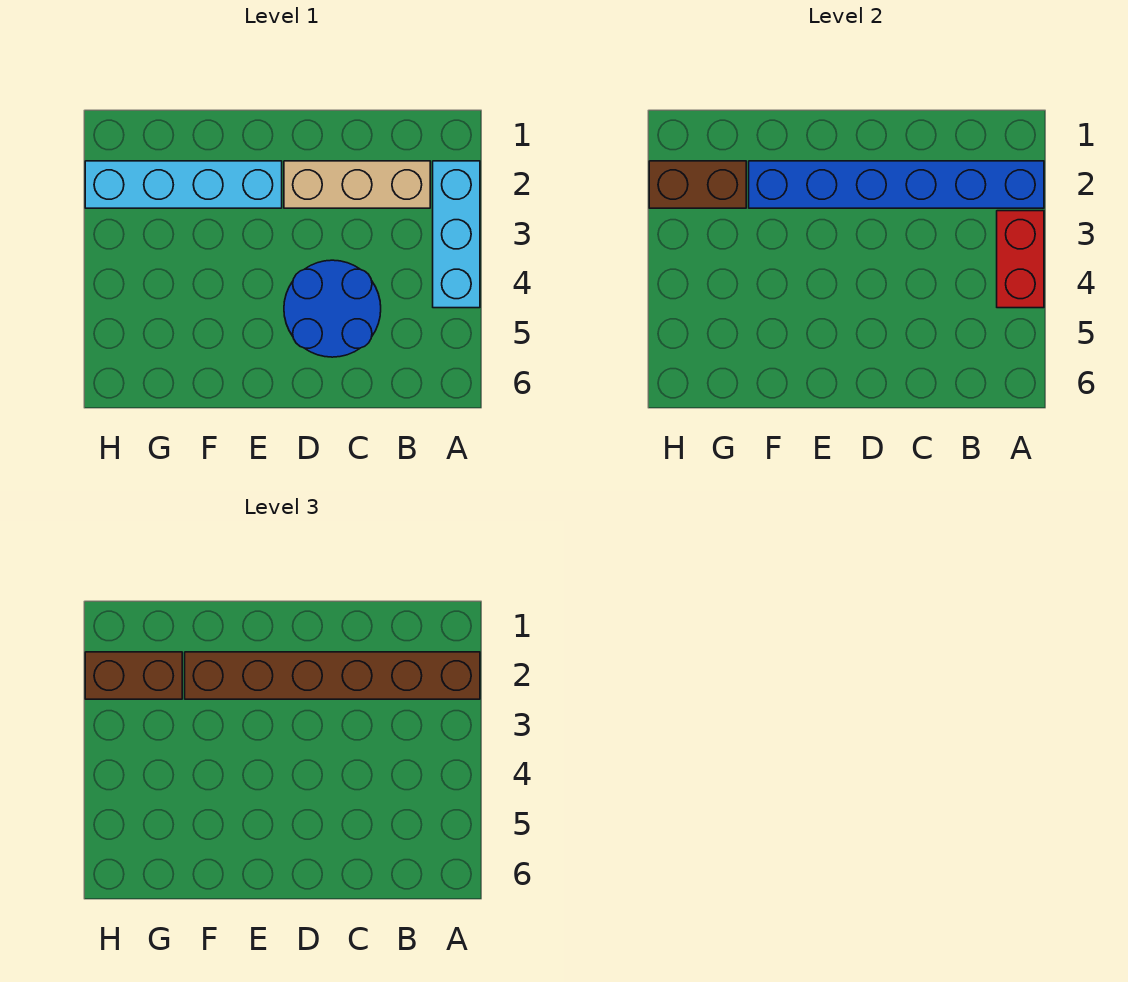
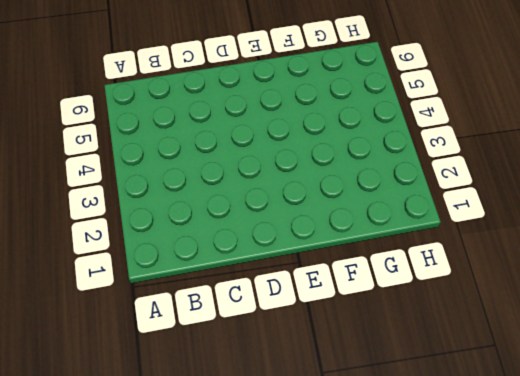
none -> cyan brick A2:A4 level 1
none -> tan brick B2:D2 level 1

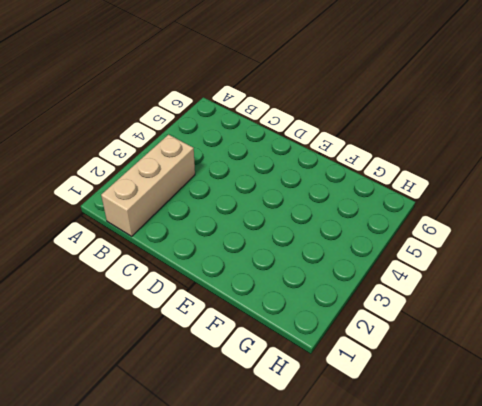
tan brick B1:B3 level 1 -> tan brick B2:D2 level 1
none -> cyan brick A2:A4 level 1
none -> blue round brick C4:D5 level 1

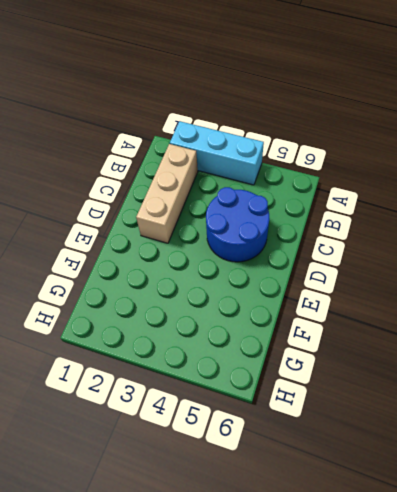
none -> cyan brick E2:H2 level 1
none -> blue brick A2:F2 level 2

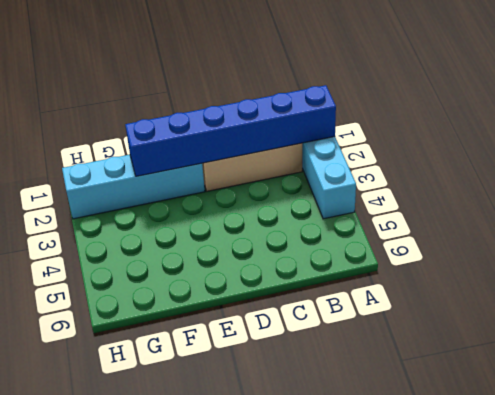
none -> blue round brick C4:D5 level 1
none -> red brick A3:A4 level 2

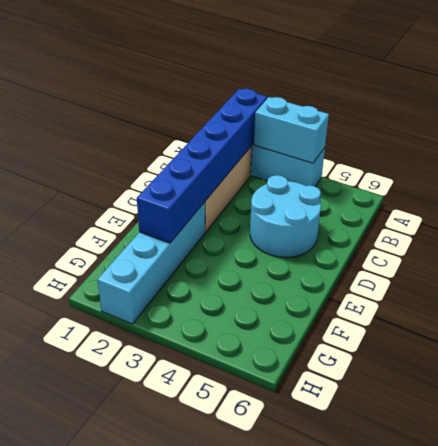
cyan brick A3:A4 level 2 -> red brick A3:A4 level 2
cyan round brick C4:D5 level 1 -> blue round brick C4:D5 level 1
none -> brown brick G2:H2 level 2
none -> brown brick A2:F2 level 3

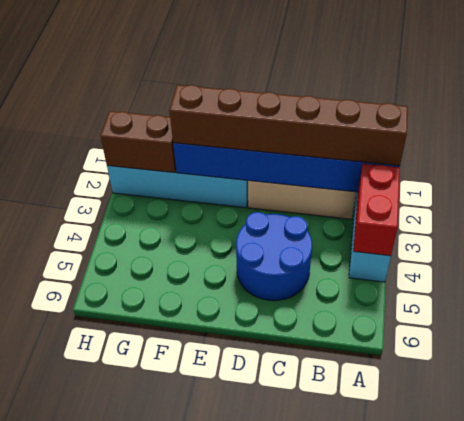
none -> brown brick G2:H2 level 3

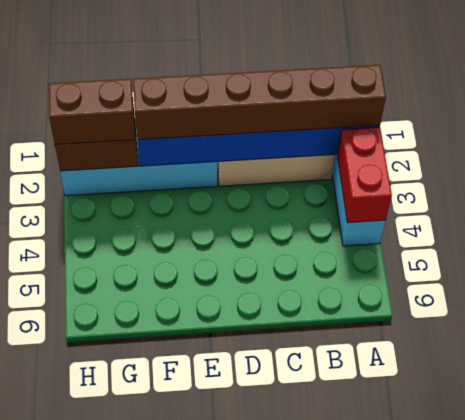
none -> blue round brick C4:D5 level 1

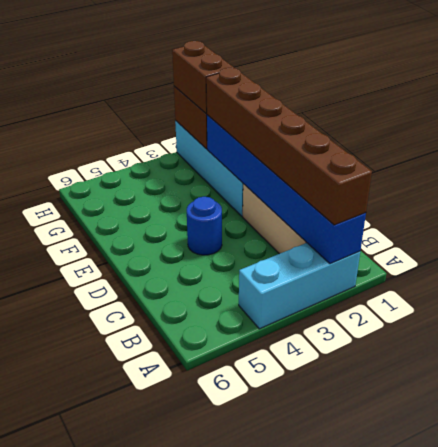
blue round brick D4 level 1 -> blue round brick C4:D5 level 1
none -> red brick A3:A4 level 2

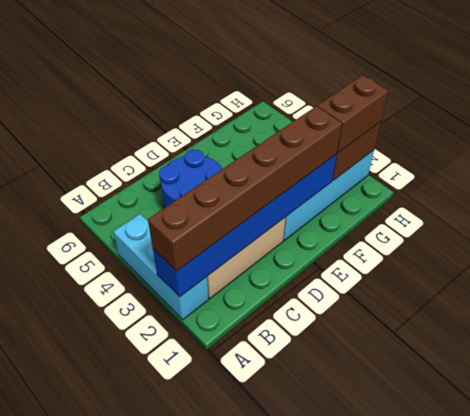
none -> red brick A3:A4 level 2

